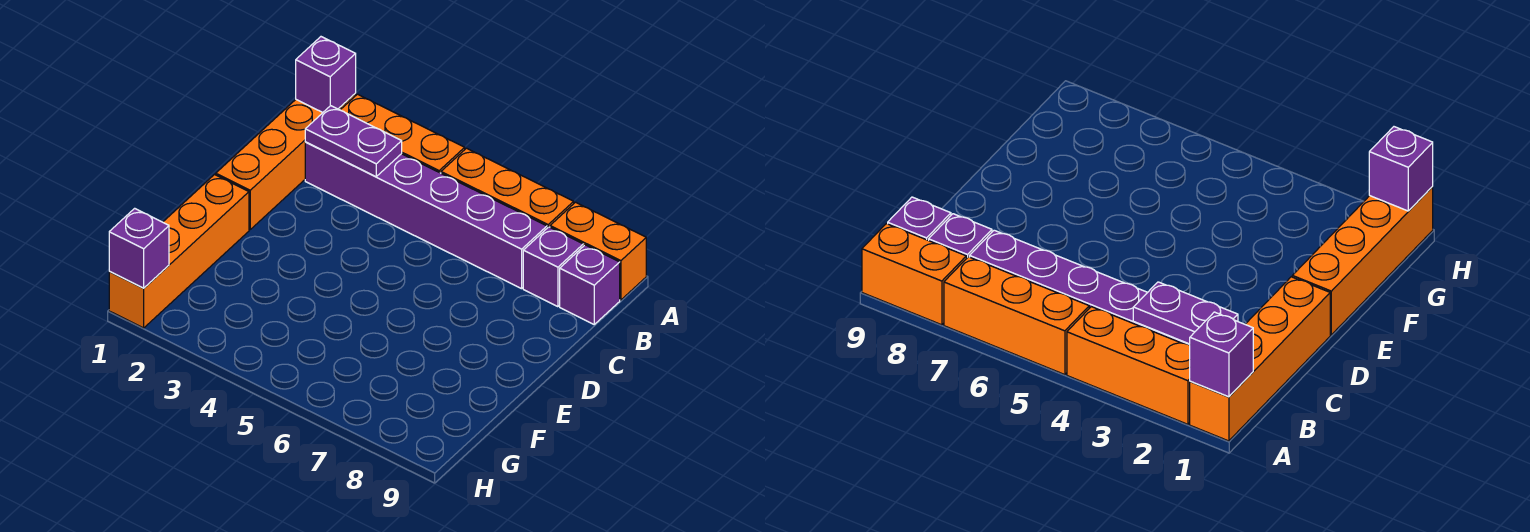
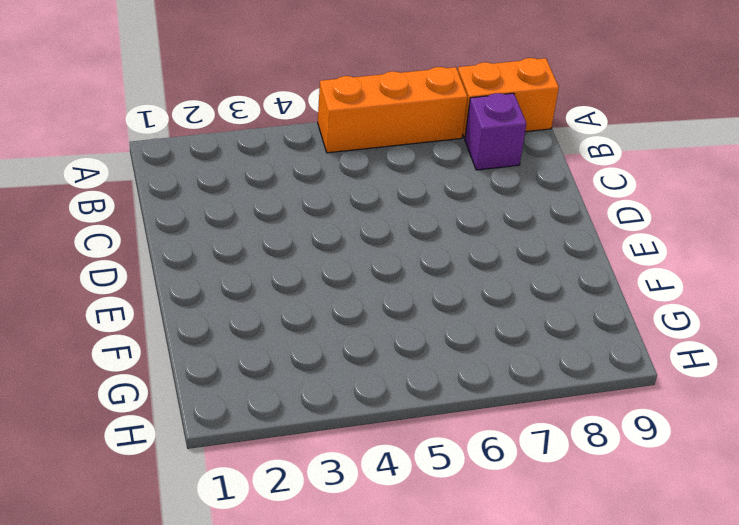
none -> orange brick A1:D1 level 1
none -> orange brick A2:A4 level 1

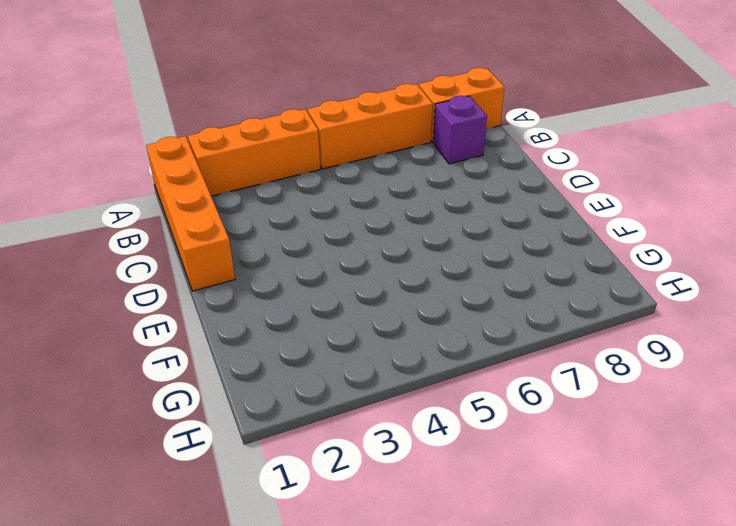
none -> purple brick B2:B7 level 1
none -> purple brick B9 level 1

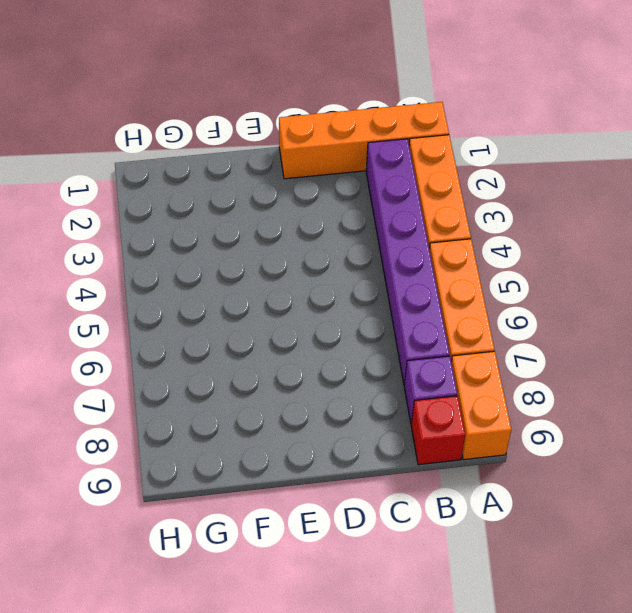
red brick B9 level 1 -> purple brick B9 level 1
none -> orange brick E1:H1 level 1
none -> purple brick A1 level 2

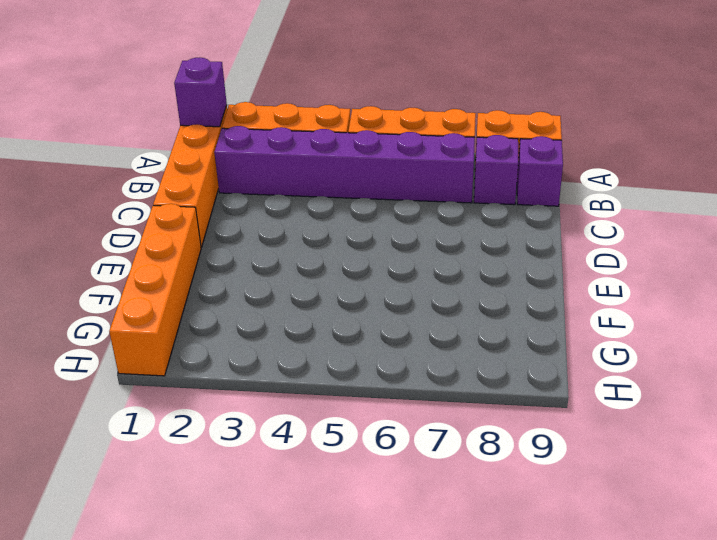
none -> purple plate B2:B3 level 2
none -> purple brick H1 level 2

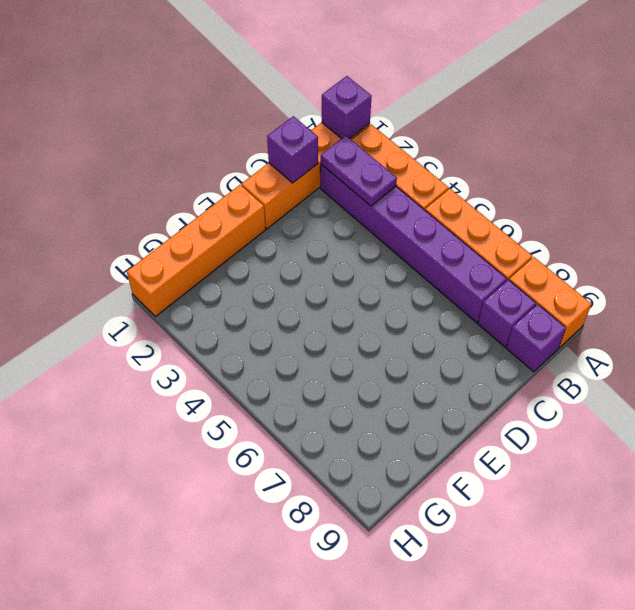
purple brick C1 level 2 -> purple brick H1 level 2

